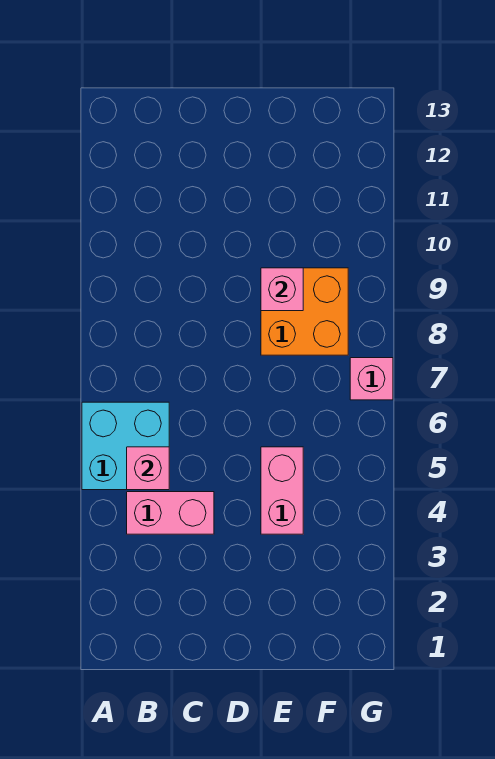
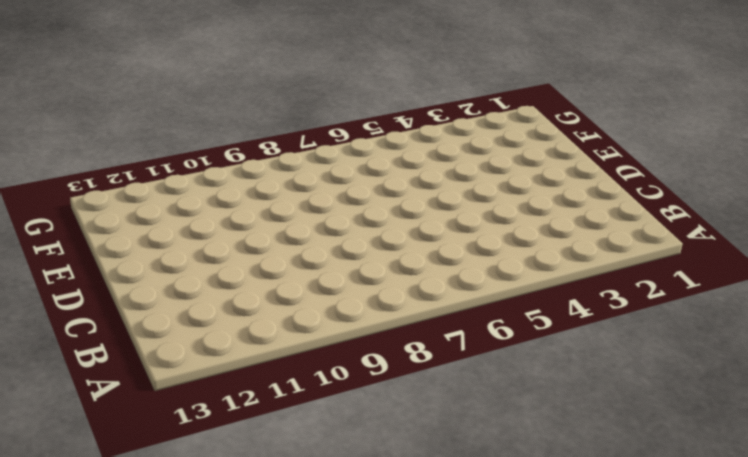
none -> cyan brick A5:B6 level 1
none -> pink brick B4:C4 level 1

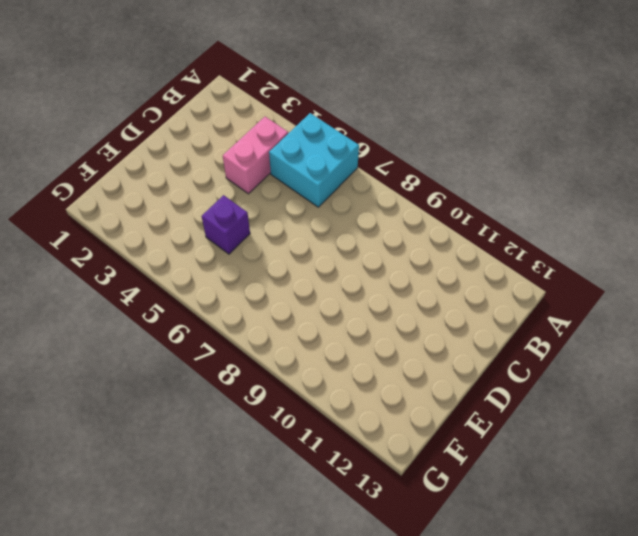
purple brick E5 level 1 -> pink brick E4:E5 level 1
none -> orange brick E8:F9 level 1
none -> pink brick G7 level 1

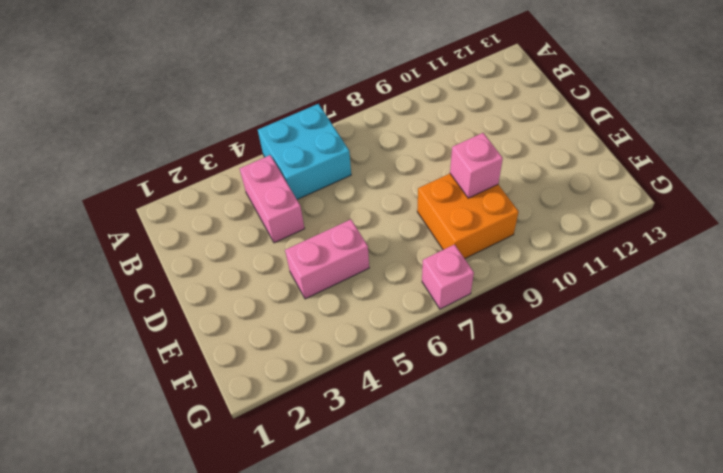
none -> pink brick B5 level 2

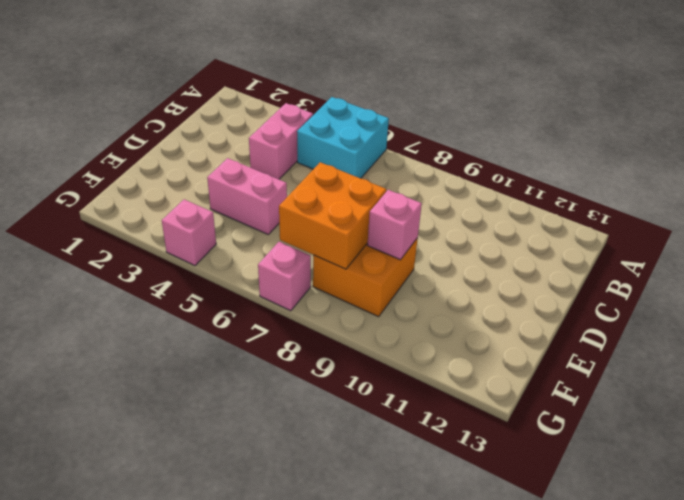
orange brick E7:F8 level 2 -> none
pink brick G4 level 1 -> pink brick B5 level 2

